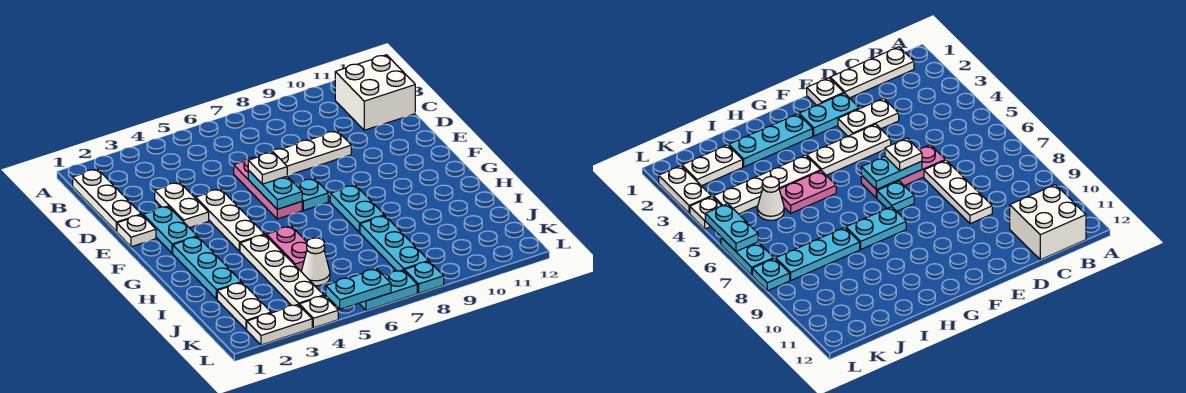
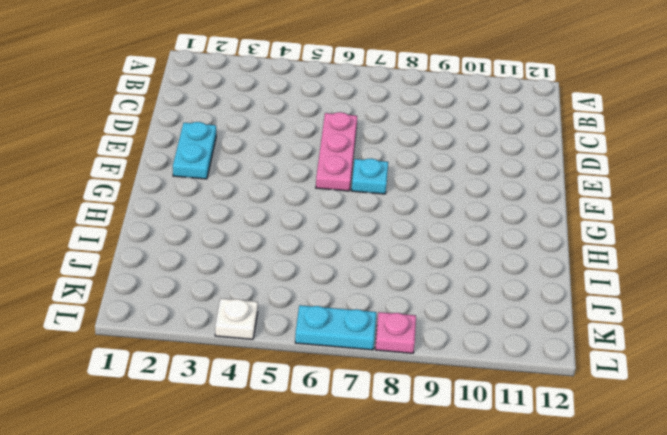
pink plate L8 level 1 -> cyan plate L8 level 1
none -> white plate B1:D1 level 1
none -> white brick B11:C12 level 1
none -> white plate D3:E3 level 1

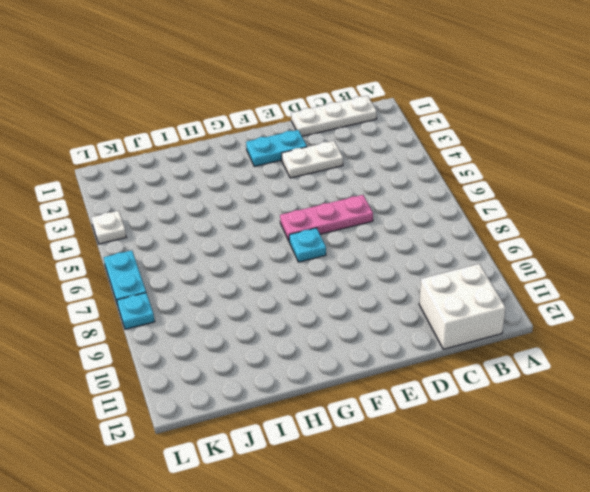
none -> white plate D7:D9 level 1
none -> white plate E1 level 1
none -> white plate E4:G4 level 1

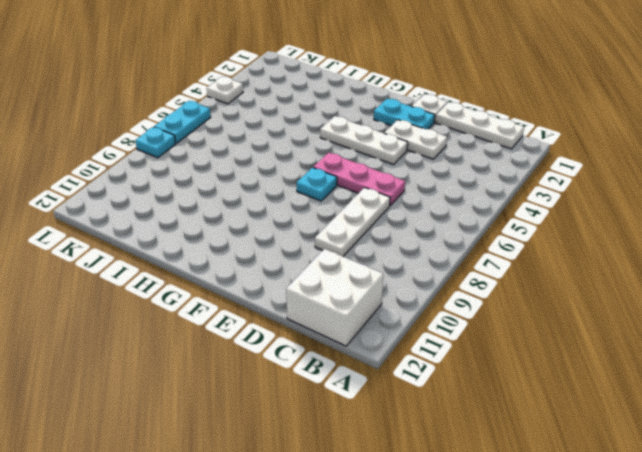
none -> cyan plate G2:I2 level 1
none -> cyan plate G8:H8 level 1
none -> white plate H4:K4 level 1

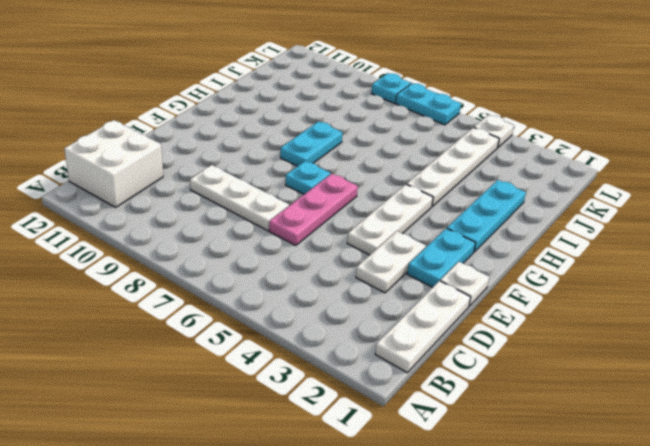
none -> pink plate H5:I5 level 1
none -> cyan plate I8:K8 level 1
none -> white plate J2:K2 level 1

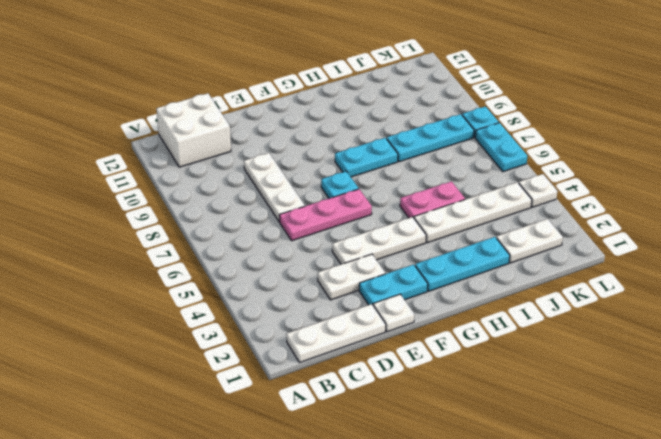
none -> white cone J5 level 1
none -> white plate L2:L3 level 1
none -> cyan plate E6:F6 level 2

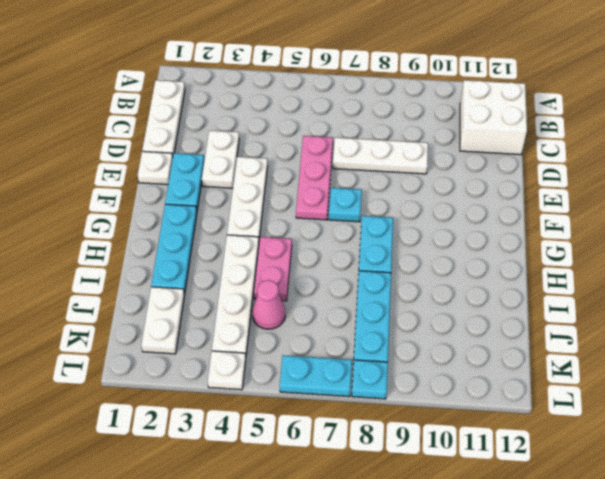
pink cone J5 level 1 -> white cone J5 level 1
none -> white plate L2:L3 level 1
none -> cyan plate E6:F6 level 2
none -> cyan plate L5:L6 level 2

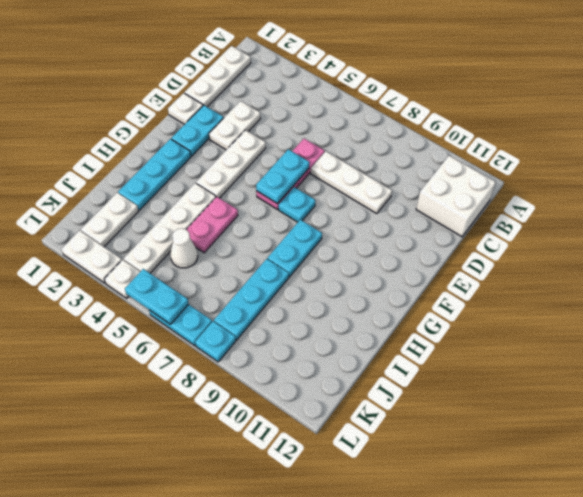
none -> white plate E6 level 3

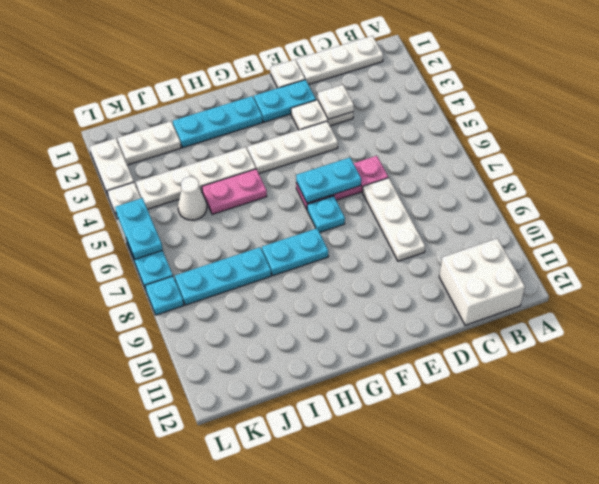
white plate D3 level 2 -> white plate E6 level 3

